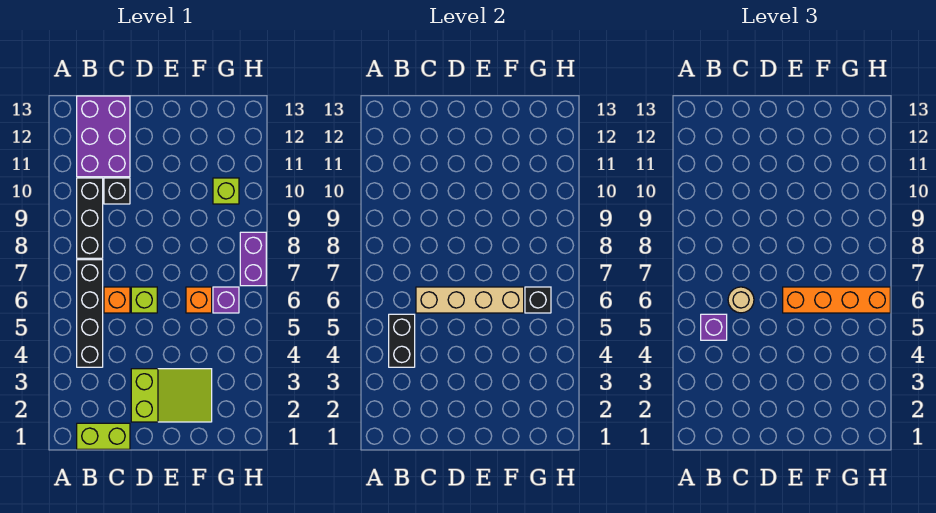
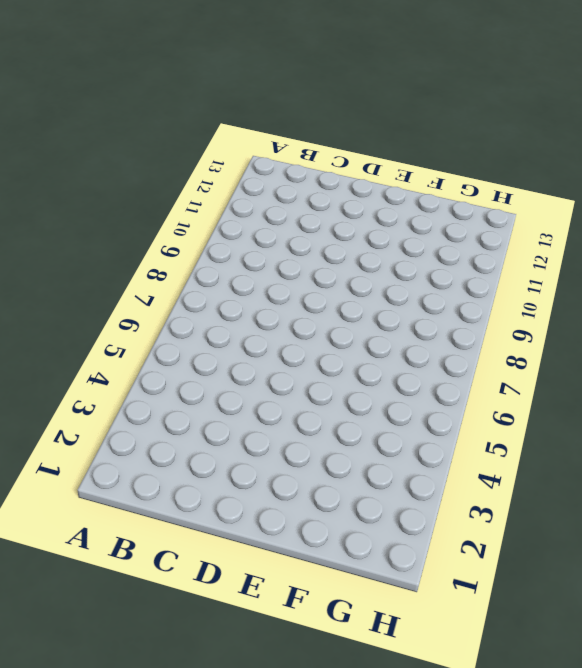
none -> lime brick B1:C1 level 1
none -> black brick B4:B7 level 1
none -> black brick B8:B10 level 1

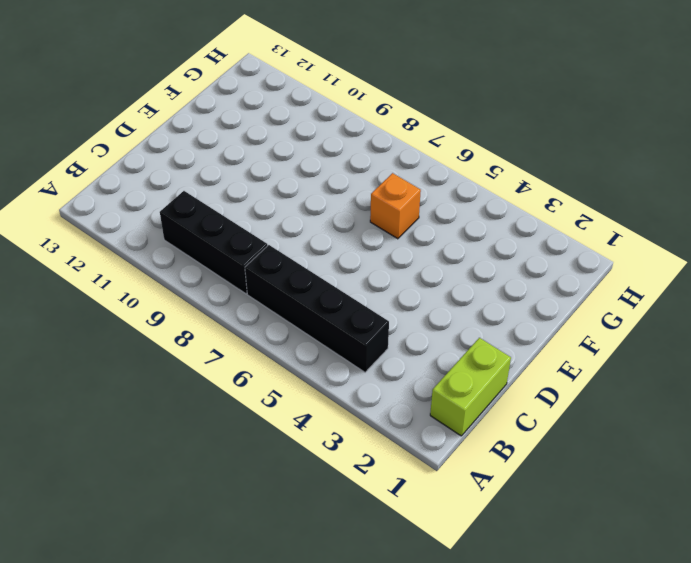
none -> purple brick B11:C13 level 1
none -> orange brick C6 level 1
none -> black brick C10 level 1

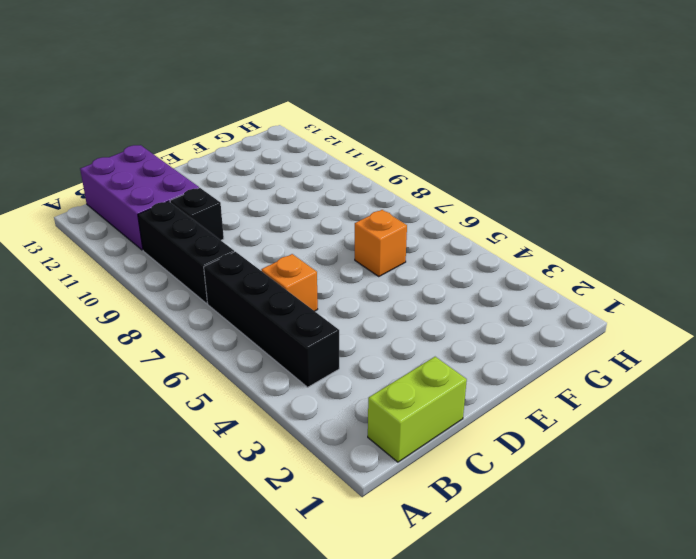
none -> lime slope D2:F3 level 1 top D
none -> lime brick D6 level 1
none -> purple brick G6 level 1

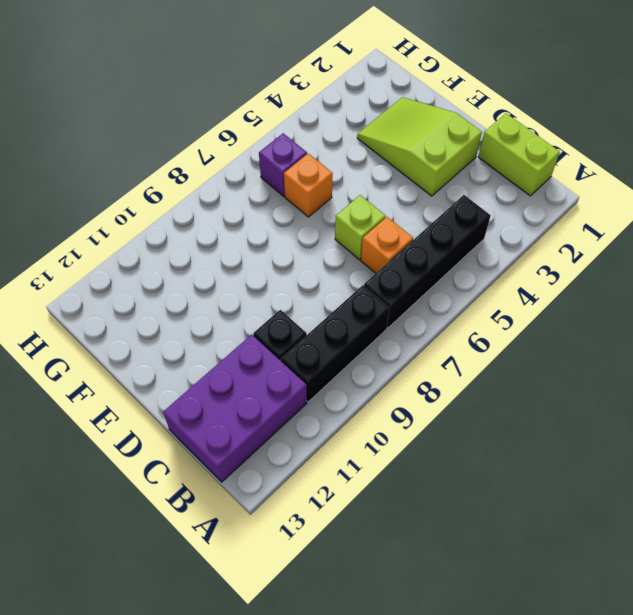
none -> lime brick G10 level 1
none -> purple brick H7:H8 level 1
none -> black brick B4:B5 level 2

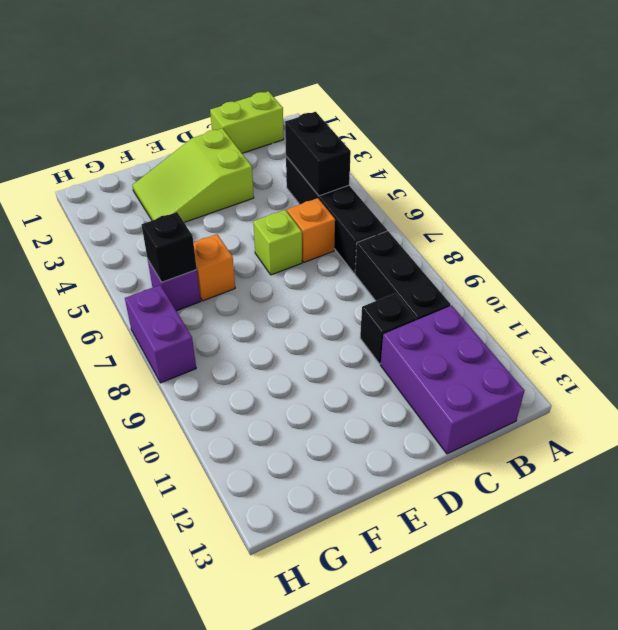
none -> lime brick G10 level 1
none -> tan brick C6:F6 level 2
none -> purple brick B5 level 3

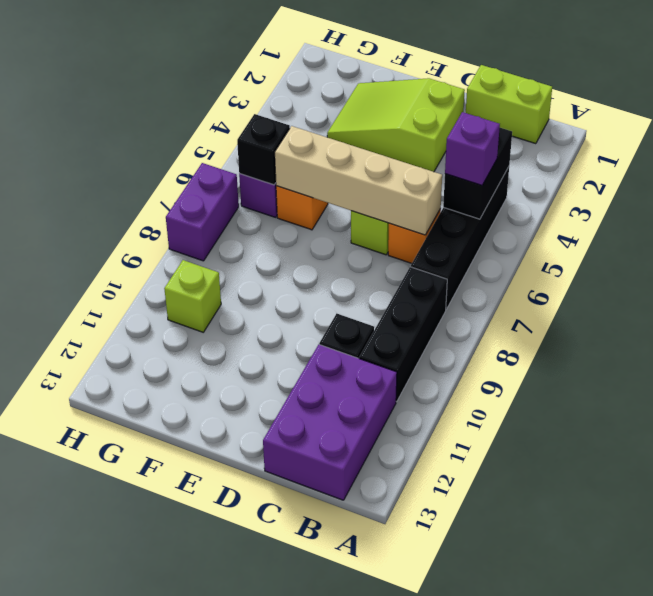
none -> tan round brick C6 level 3
none -> orange brick E6:H6 level 3

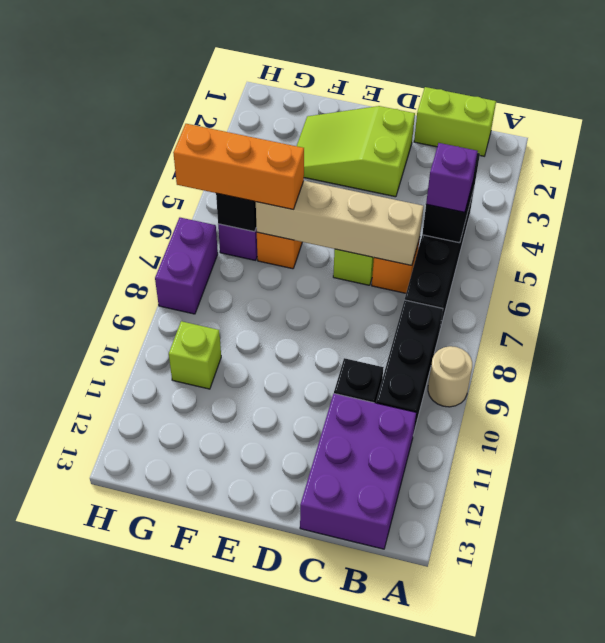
tan round brick A9 level 1 -> tan round brick C6 level 3
orange brick F6:H6 level 3 -> orange brick E6:H6 level 3

